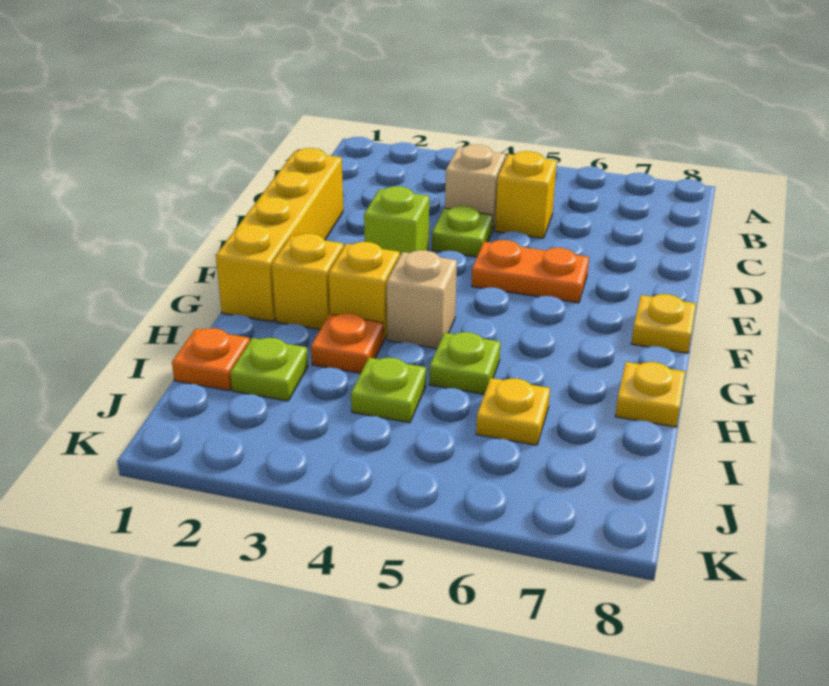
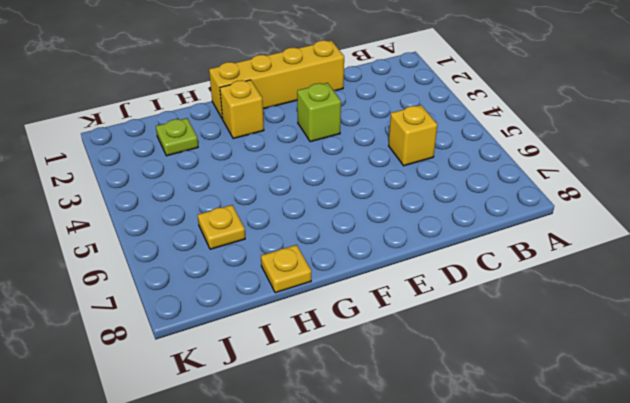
none -> tan brick C4 level 1
none -> lime plate D4 level 1
none -> orange plate E5:E6 level 1

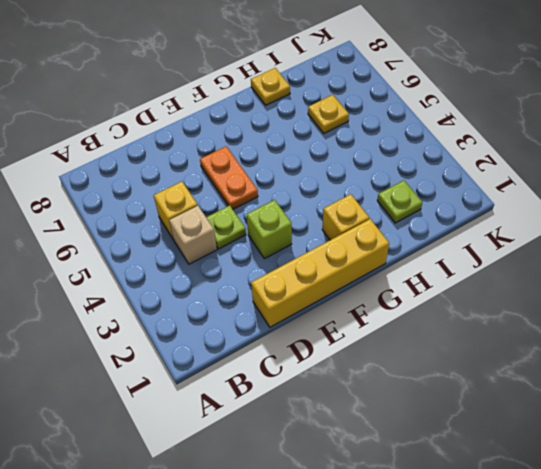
none -> yellow plate F8 level 1
none -> yellow brick G3 level 1
none -> tan brick G4 level 1

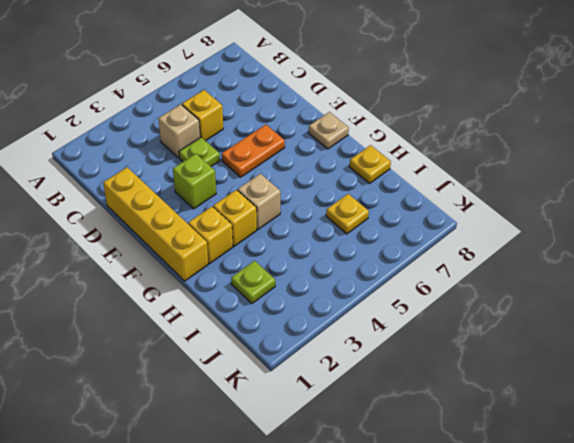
tan plate F8 level 1 -> yellow plate F8 level 1
none -> orange plate H3 level 1
none -> lime plate H5 level 1
none -> orange plate I1 level 1

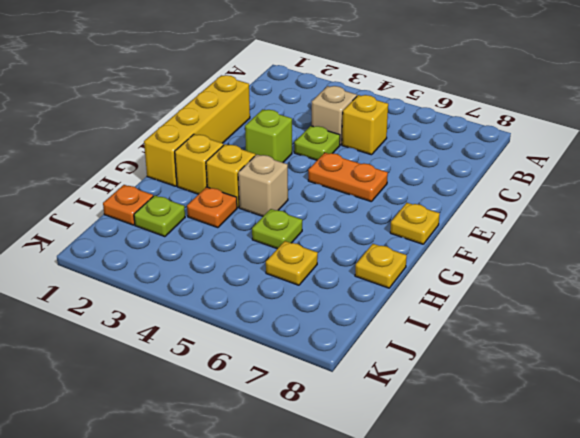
none -> lime plate I4 level 1

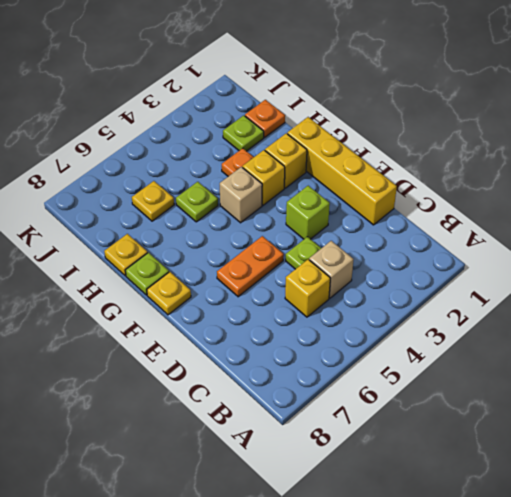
lime plate G8 level 1 -> lime plate I4 level 1

